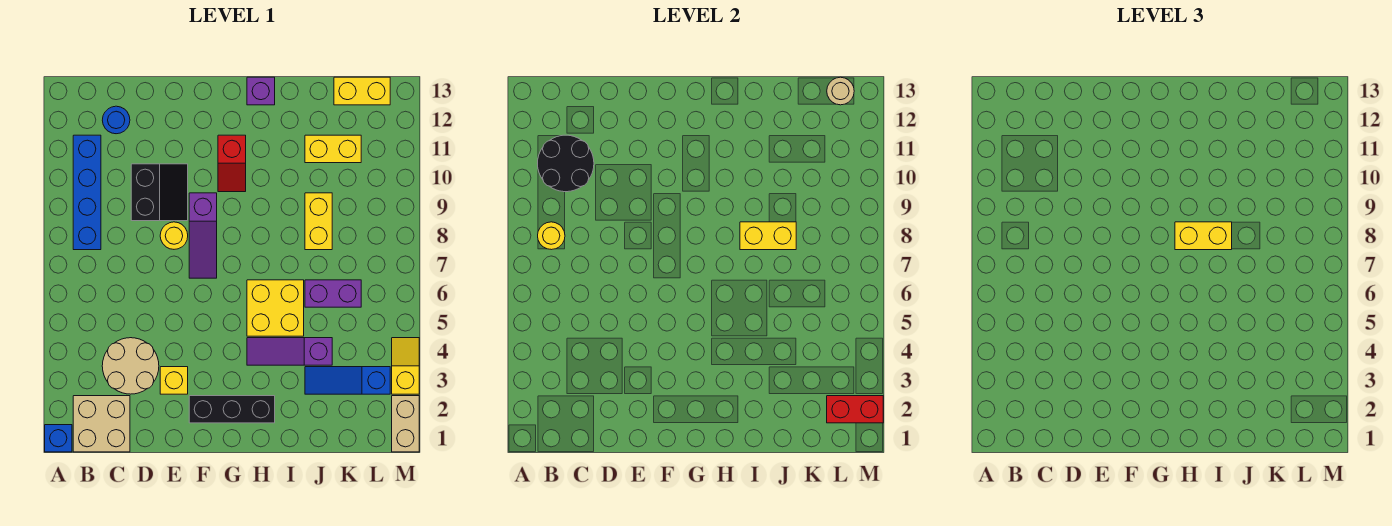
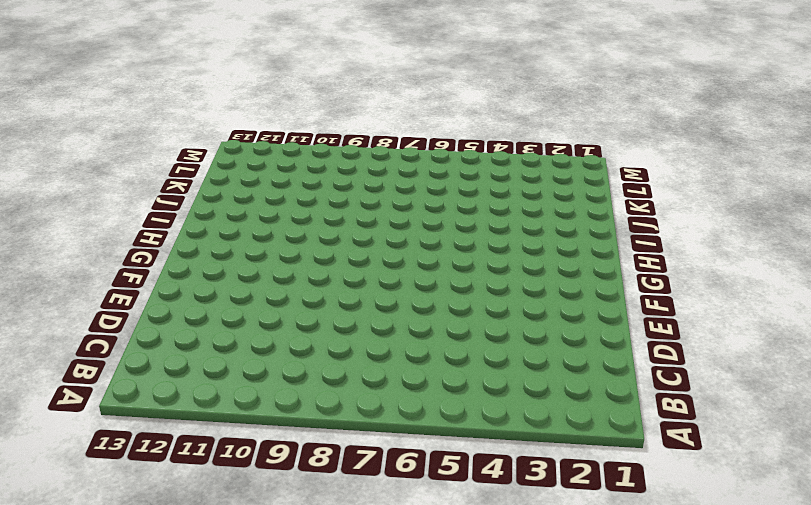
none -> blue brick A1 level 1
none -> tan brick B1:C2 level 1
none -> blue brick B8:B11 level 1

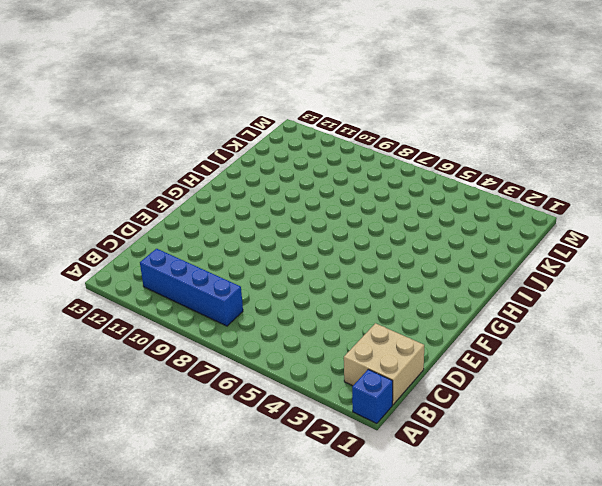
none -> tan round brick C3:D4 level 1
none -> blue round brick C12 level 1
none -> black slope D9:E10 level 1 top D

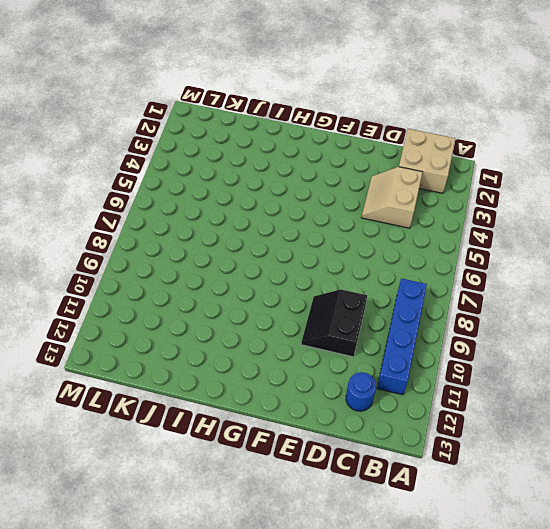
tan slope C3:D4 level 1 top C -> tan round brick C3:D4 level 1
none -> blue brick A1 level 1
none -> yellow brick E3 level 1
none -> yellow round brick E8 level 1

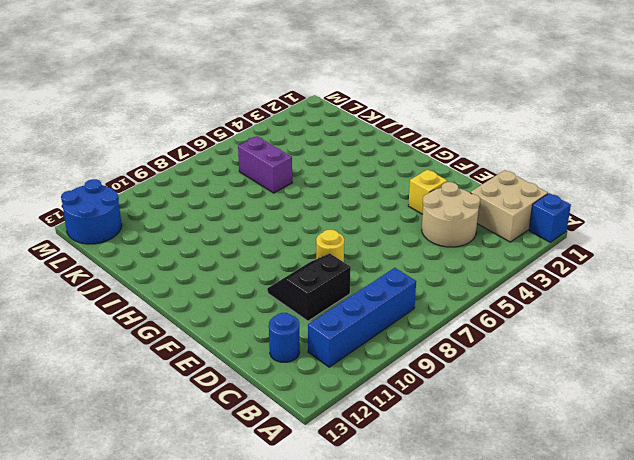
blue round brick L12:M13 level 1 -> yellow brick K13:L13 level 1
none -> black brick F2:H2 level 1
none -> purple slope F7:F9 level 1 top 9
none -> red slope G10:G11 level 1 top 11

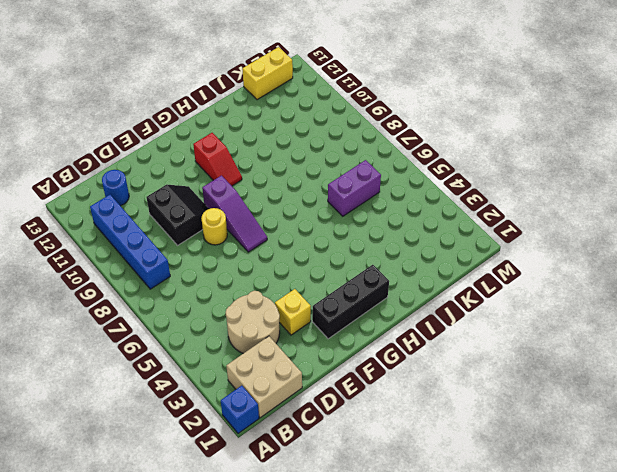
none -> purple slope H4:J4 level 1 top J
none -> yellow brick H5:I6 level 1
none -> purple brick H13 level 1

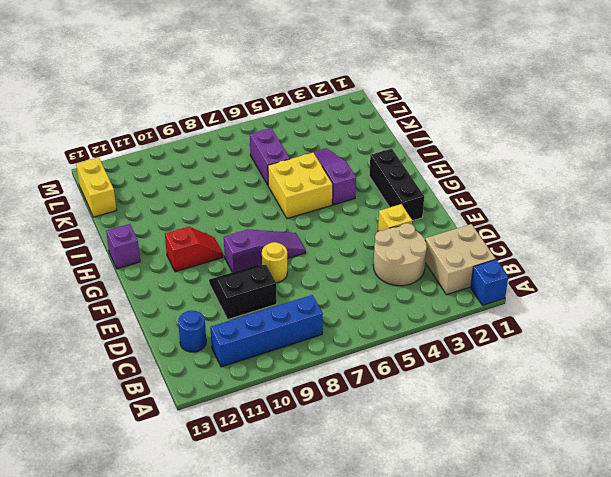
purple slope H4:J4 level 1 top H -> purple slope H4:J4 level 1 top J
none -> blue slope J3:L3 level 1 top L
none -> yellow brick J8:J9 level 1
none -> yellow brick J11:K11 level 1

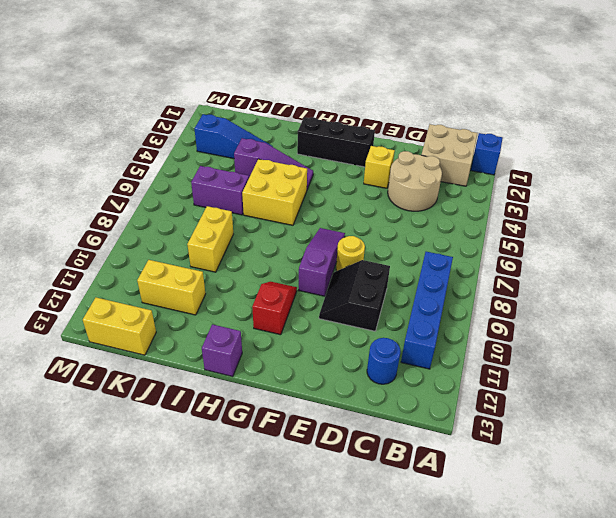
none -> tan brick M1:M2 level 1
none -> yellow slope M3:M4 level 1 top 3
none -> yellow round brick B8 level 2

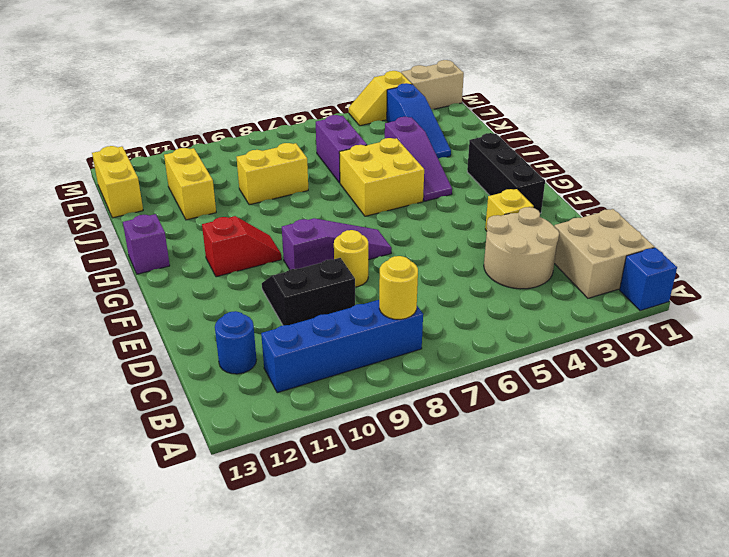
none -> black round brick B10:C11 level 2
none -> yellow brick I8:J8 level 2
none -> red brick L2:M2 level 2

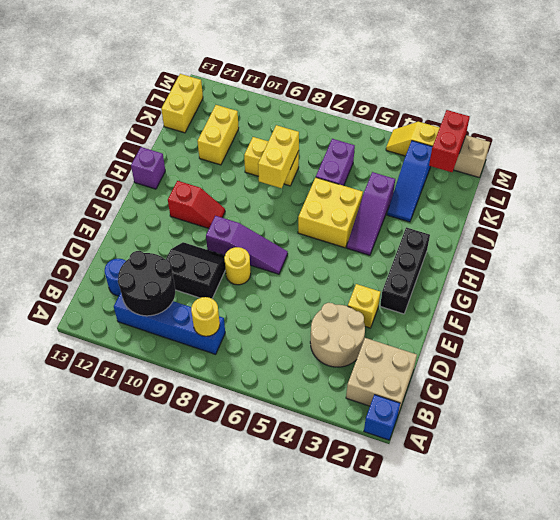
none -> tan round brick L13 level 2
none -> yellow brick H8:I8 level 3

